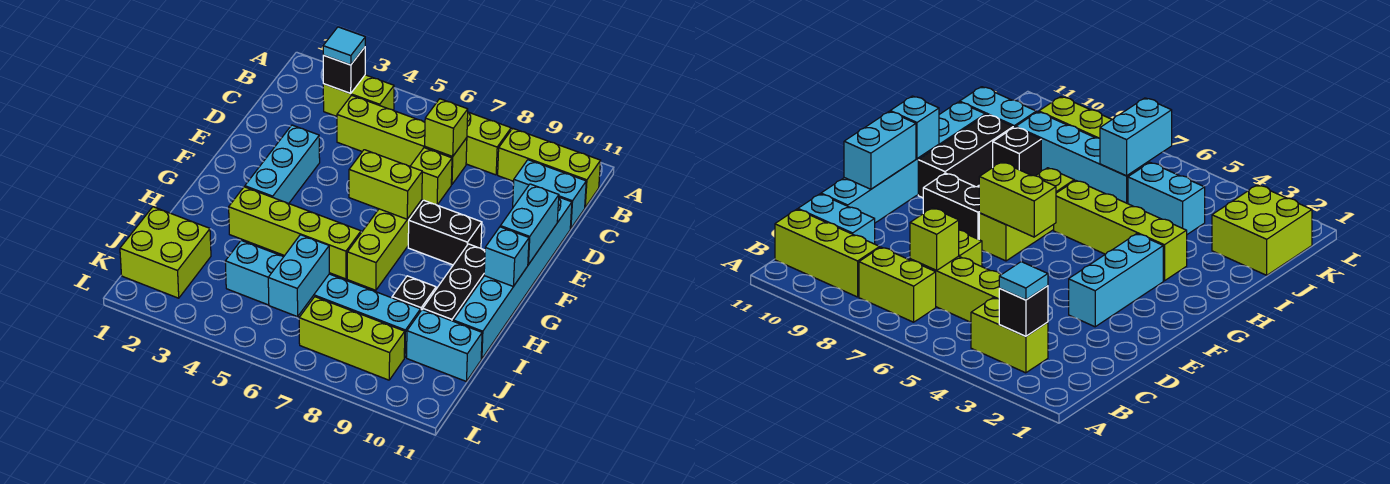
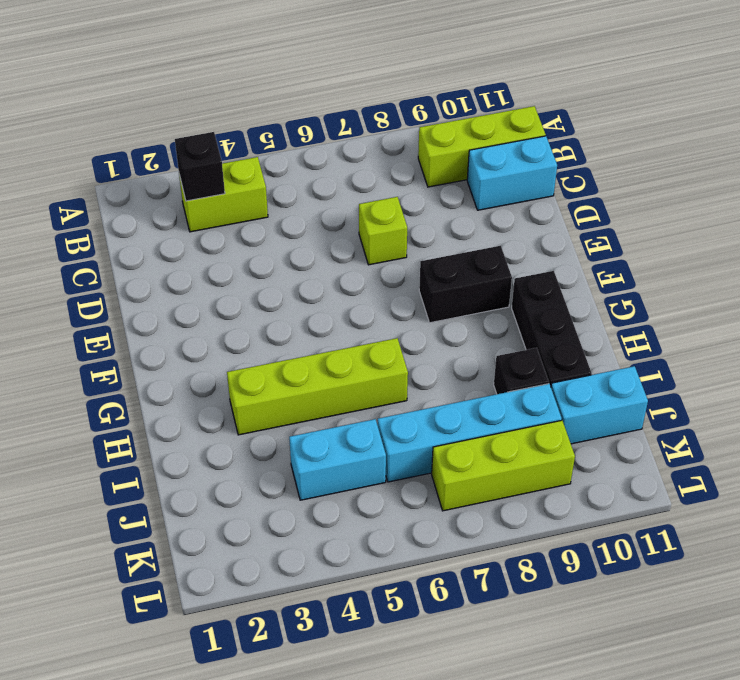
none -> lime brick B7:B8 level 1
none -> lime brick C4:C7 level 1
none -> cyan brick D11:I11 level 1

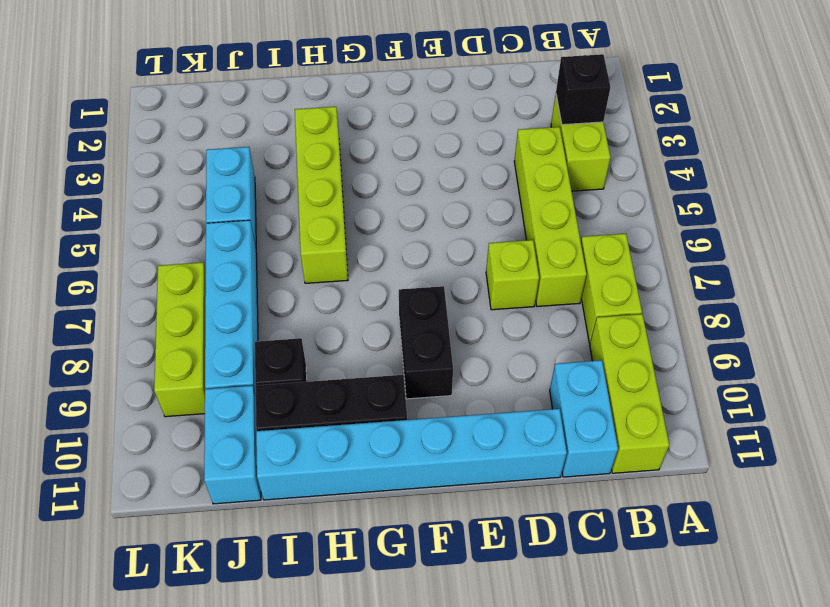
none -> cyan brick E3:G3 level 1
none -> lime brick F7:H7 level 1
none -> lime brick J1:K2 level 1

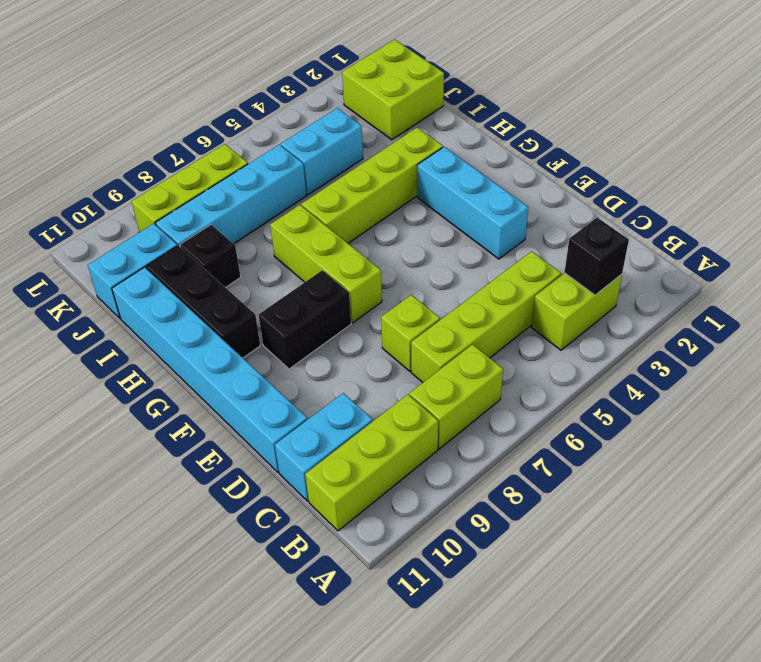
none -> lime brick C7 level 2
none -> cyan brick E11:F11 level 2
none -> lime brick F6:F7 level 2

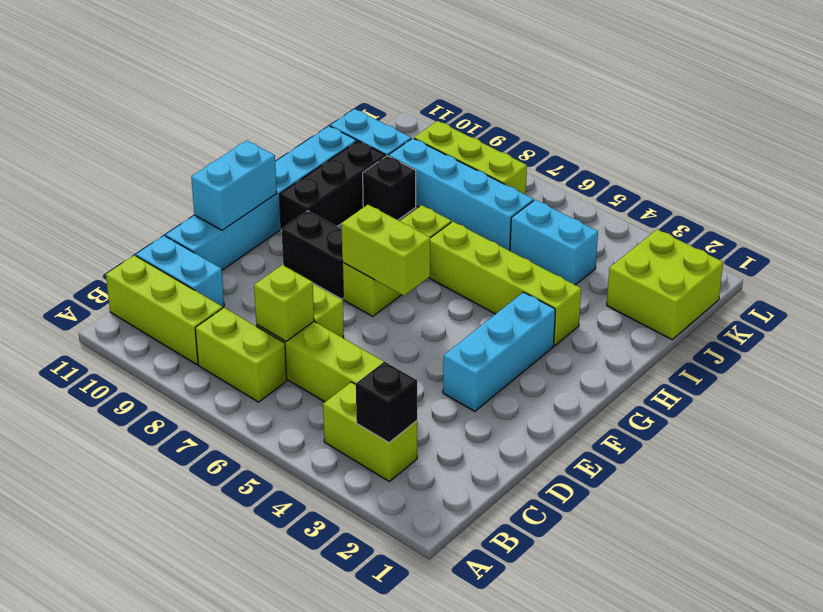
none -> cyan brick G11 level 2
none -> cyan brick J6:K6 level 2
none -> cyan tile B3 level 3

